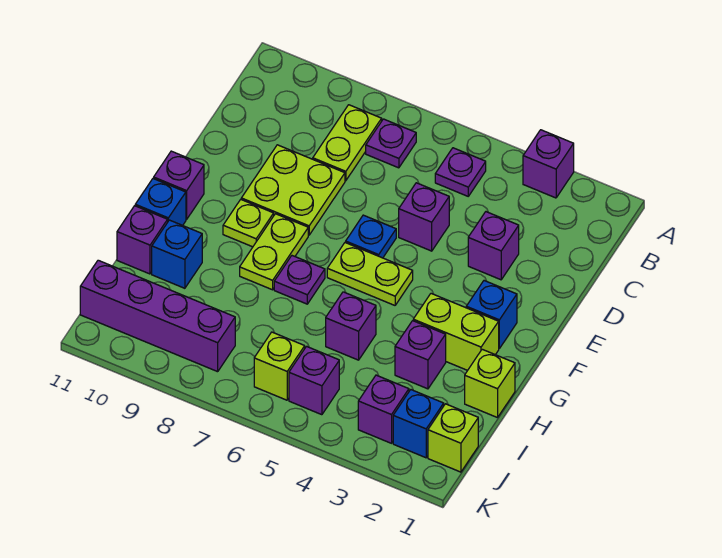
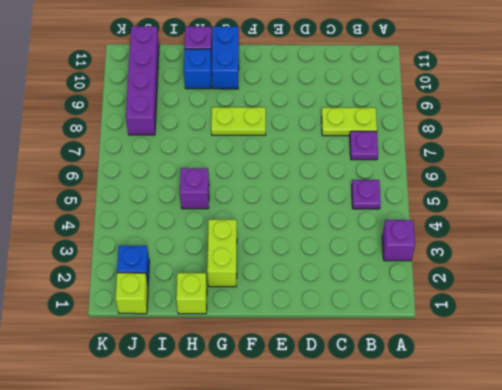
blue brick G10:G11 level 1 -> blue brick G11 level 1
none -> purple brick D3 level 1
none -> purple brick D5 level 1
none -> lime plate D8:E9 level 1

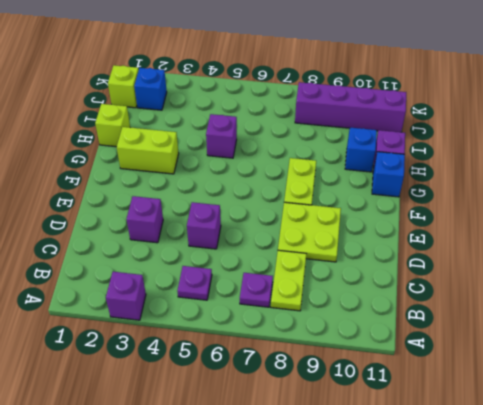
none -> blue plate E6 level 1
none -> blue brick F2 level 1
none -> lime plate F5:F6 level 1

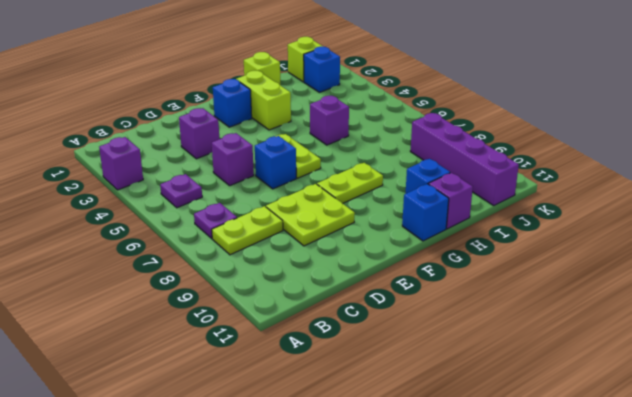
blue brick E6 level 1 -> blue plate E6 level 1
none -> lime plate F9 level 1
none -> purple brick F11 level 1
none -> purple plate G7 level 1

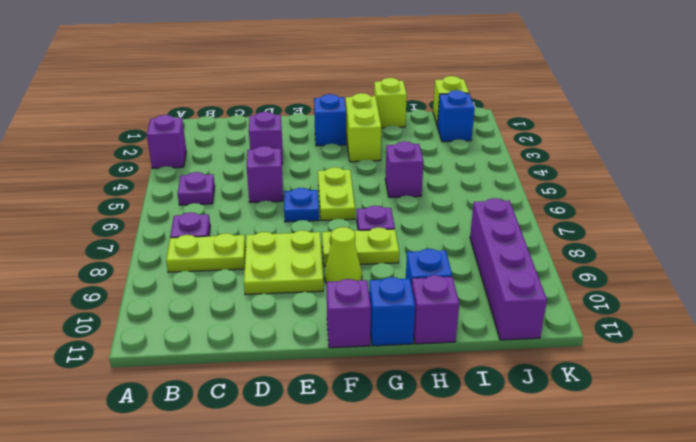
lime cone F9 level 1 -> lime plate F9 level 1
none -> purple brick H3 level 1
none -> purple brick J3 level 1
none -> purple brick J5 level 1

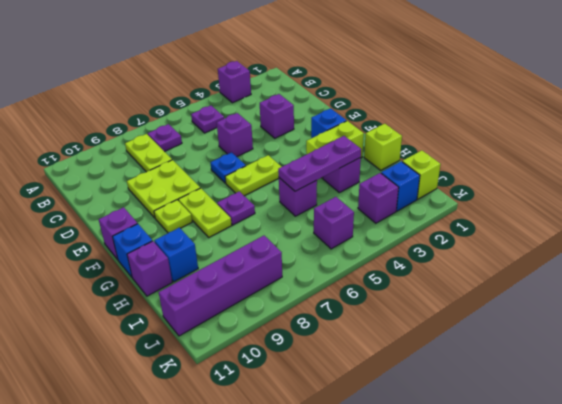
purple plate H3:H5 level 2 -> none
none -> lime brick J6 level 1

